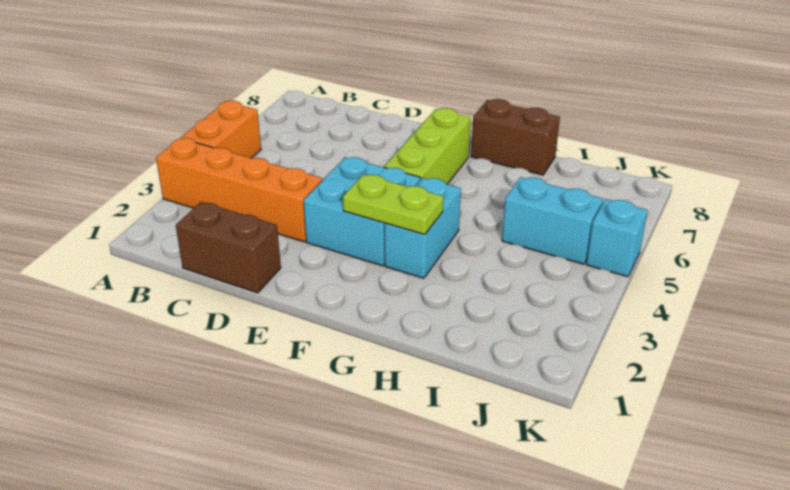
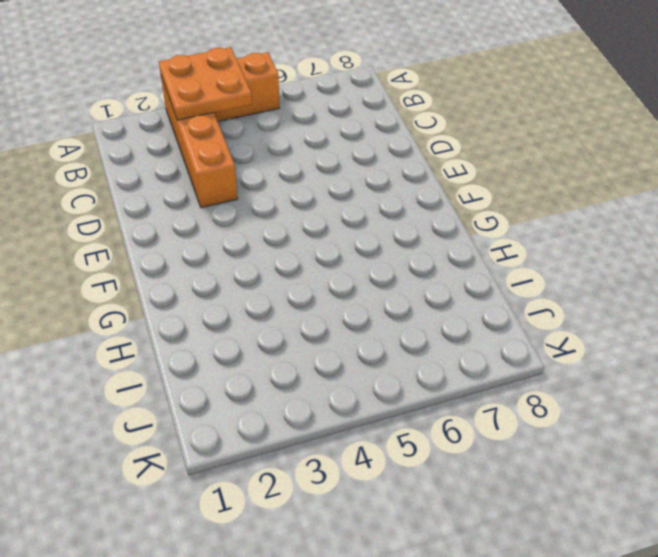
orange plate A3:B4 level 2 -> none
none -> brown brick C1:D1 level 1
none -> cyan brick E3:F4 level 1

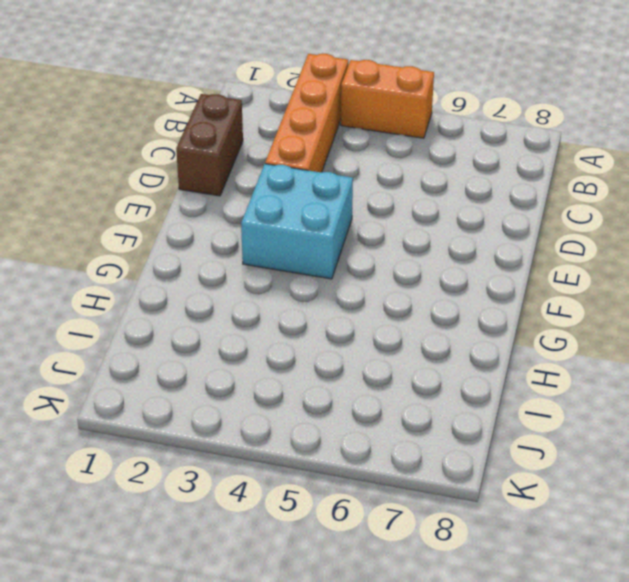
none -> lime brick F5:F7 level 1
none -> cyan brick G3:G4 level 1

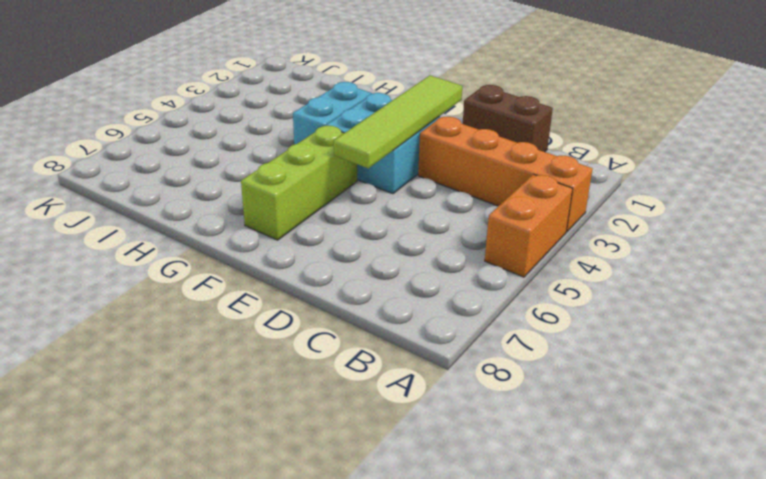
lime tile E2:E5 level 2 -> none
none -> brown brick G8:H8 level 1
none -> cyan brick I5:J5 level 1

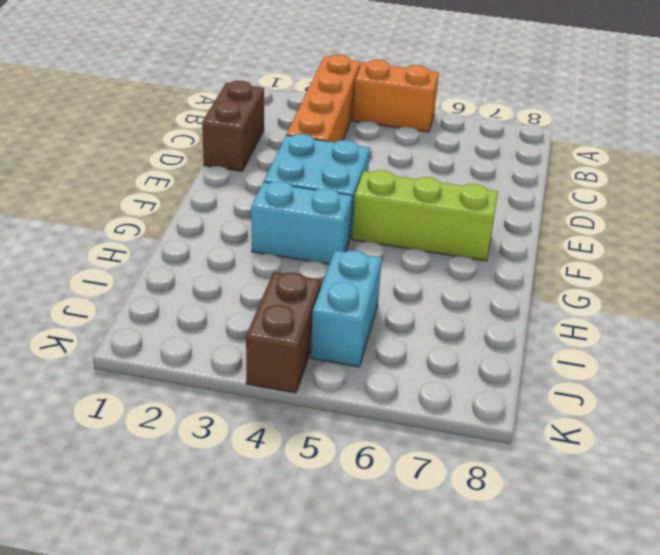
brown brick J4:K4 level 1 -> brown brick G8:H8 level 1
none -> cyan brick K5 level 1
none -> lime plate F3:G3 level 2

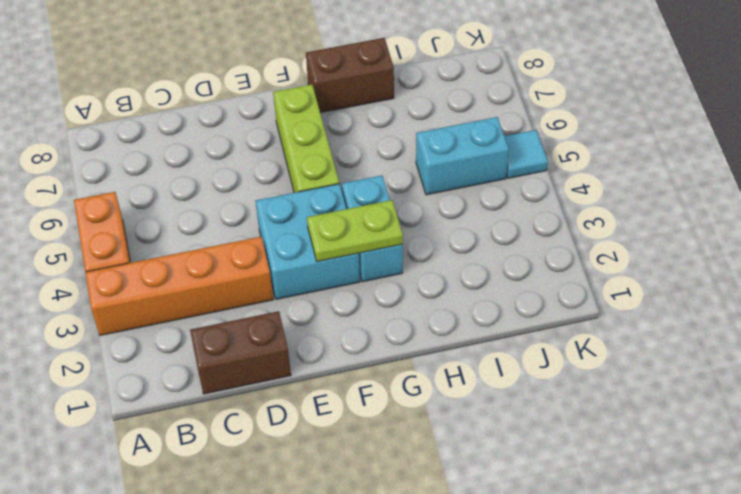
cyan tile K5 level 1 -> cyan brick K5 level 1

